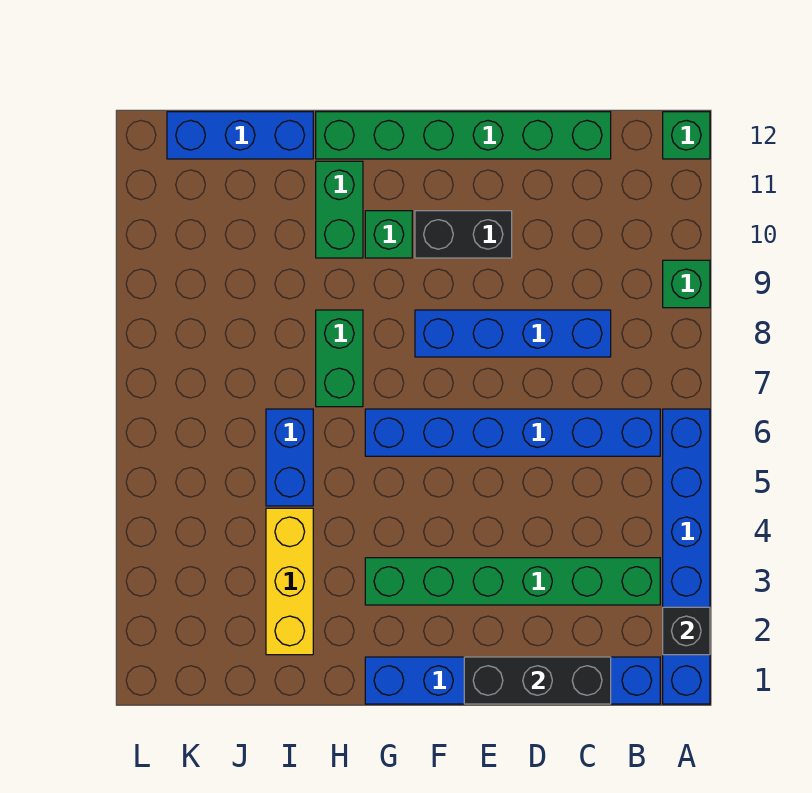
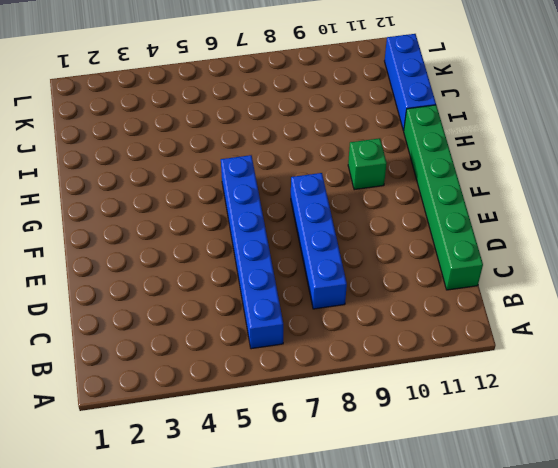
none -> blue brick A1:A6 level 1
none -> green brick A9 level 1
none -> green brick A12 level 1

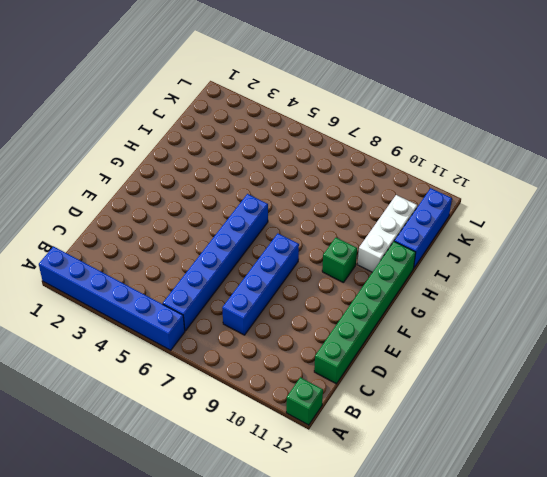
white brick H11:J11 level 1 -> green brick H10:H11 level 1
none -> green brick A9 level 1
none -> blue brick B1:G1 level 1
none -> green brick B3:G3 level 1

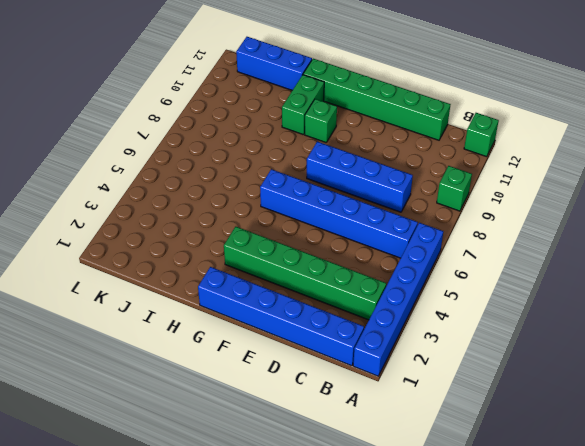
none -> black brick E10:F10 level 1
none -> green brick H7:H8 level 1
none -> yellow brick I2:I4 level 1

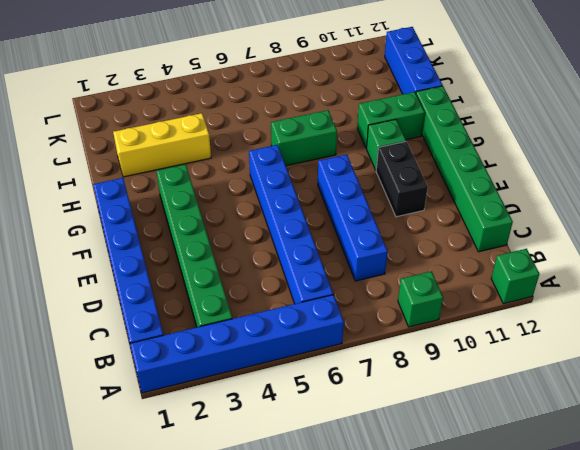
none -> blue brick I5:I6 level 1
none -> black brick A2 level 2
none -> black brick C1:E1 level 2

